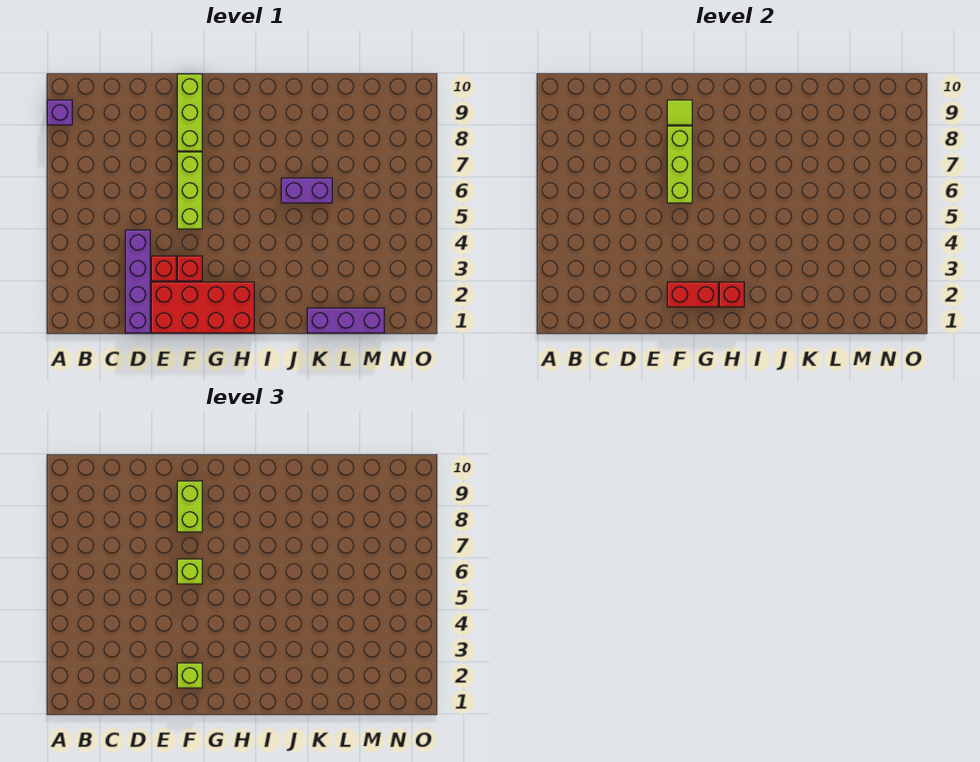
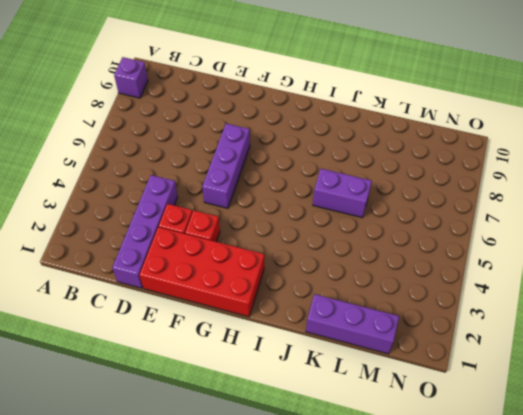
purple brick F5:F7 level 1 -> lime brick F5:F7 level 1
none -> lime brick F8:F10 level 1
none -> red brick F2:G2 level 2
none -> lime brick F6:F8 level 2

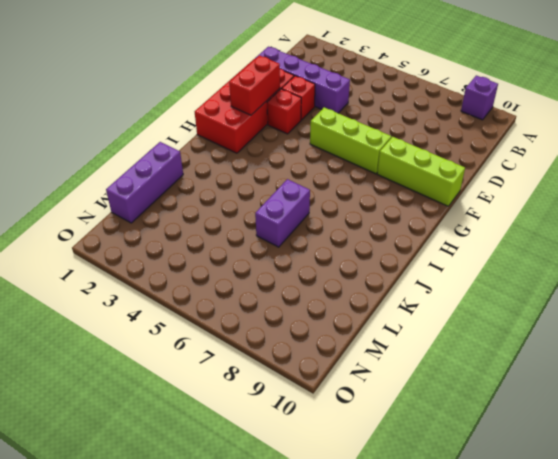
none -> lime brick F6:F8 level 2
none -> lime tile F9 level 2
none -> red brick H2 level 2

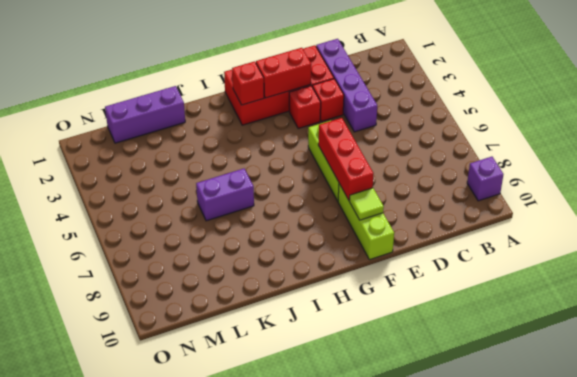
red brick F6:F8 level 2 -> lime brick F6:F8 level 2
none -> lime brick F2 level 3
none -> lime brick F6 level 3
none -> lime brick F8:F9 level 3

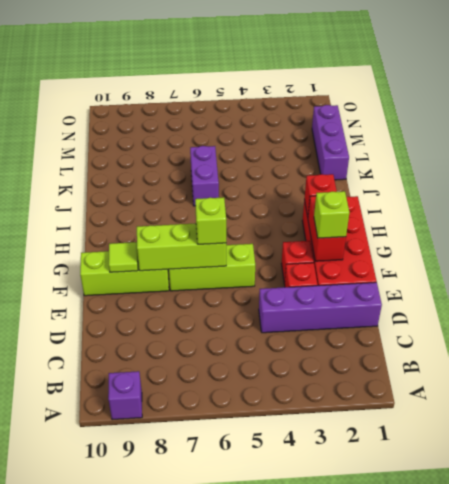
none -> lime brick F8:F9 level 3

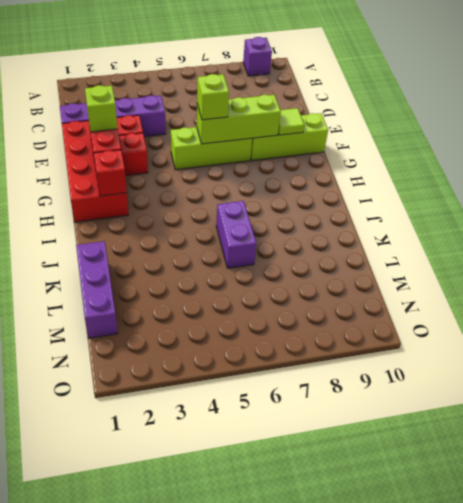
none -> lime brick F8:F9 level 3

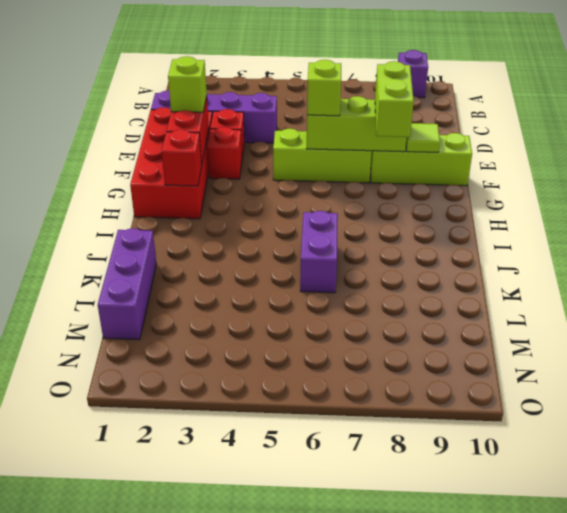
lime brick F8:G8 level 3 -> lime brick F8:F9 level 3

